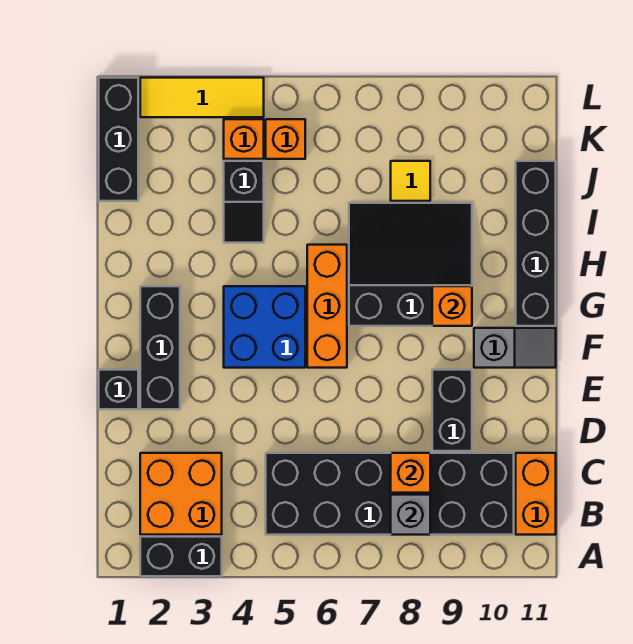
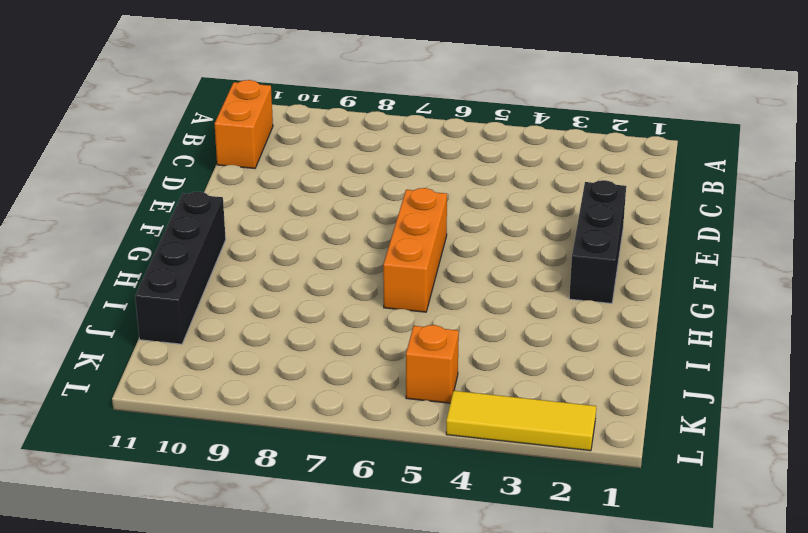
none -> black brick A2:A3 level 1
none -> orange brick B2:C3 level 1
none -> black brick B5:C10 level 1

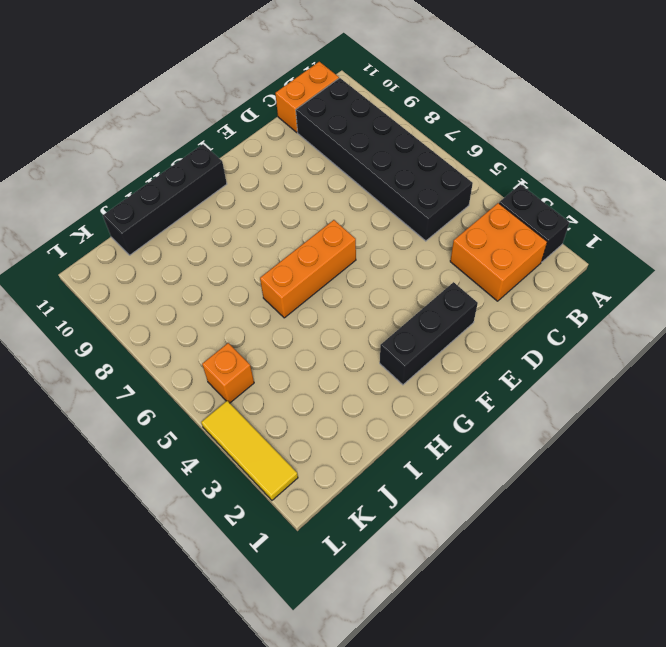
none -> black brick D9:E9 level 1
none -> black brick E1 level 1
none -> blue brick F4:G5 level 1

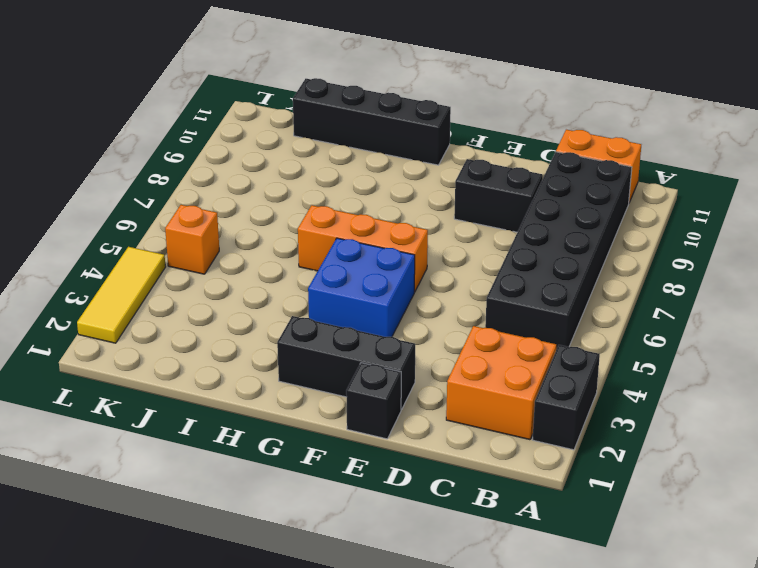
none -> grey slope F10:F11 level 1 top 10
none -> black slope G7:I9 level 1 top G
none -> black slope I4:J4 level 1 top J

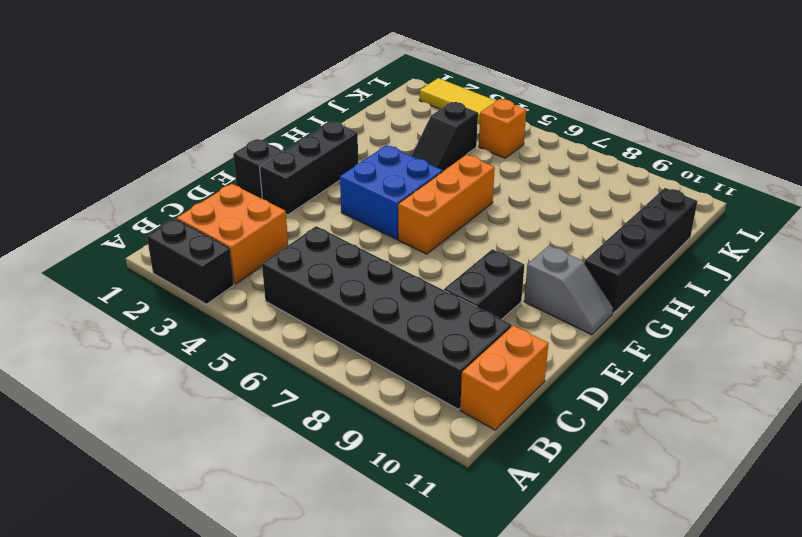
none -> black slope G7:I9 level 1 top G
none -> black brick J1:L1 level 1
none -> yellow tile J8 level 1

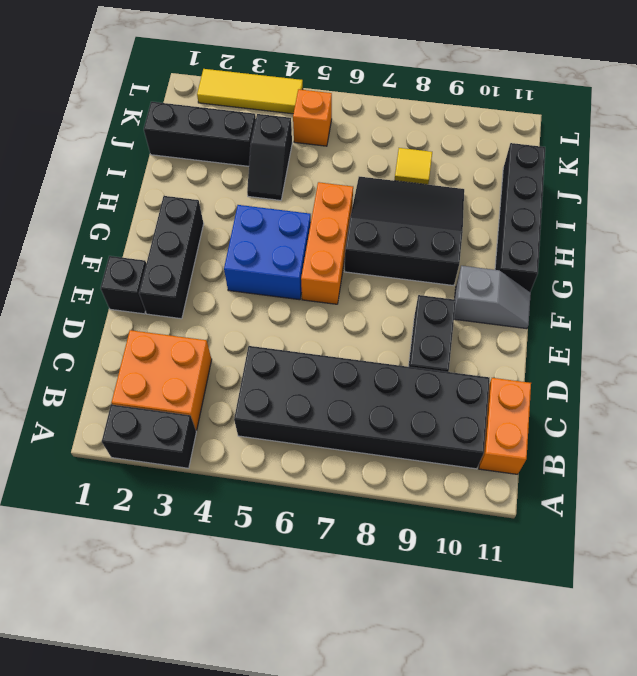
black brick J1:J3 level 1 -> black brick J1:L1 level 1
none -> orange brick K4 level 1
none -> grey brick B8 level 2
none -> orange brick C8 level 2

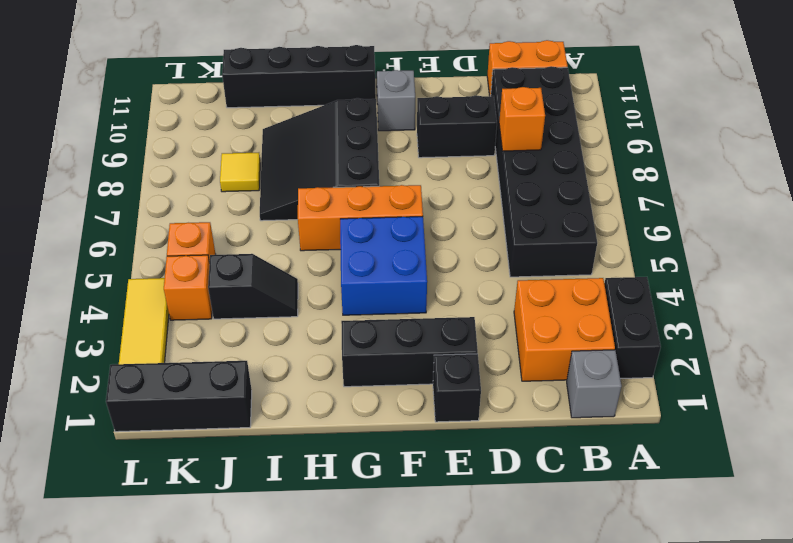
grey brick B1 level 1 -> grey brick B8 level 2
none -> orange brick G9 level 2

